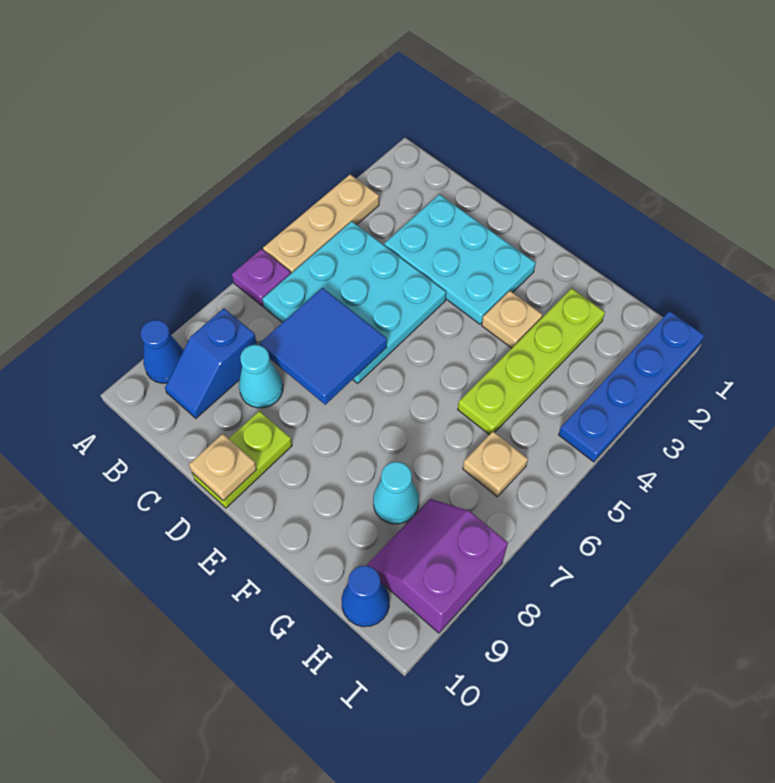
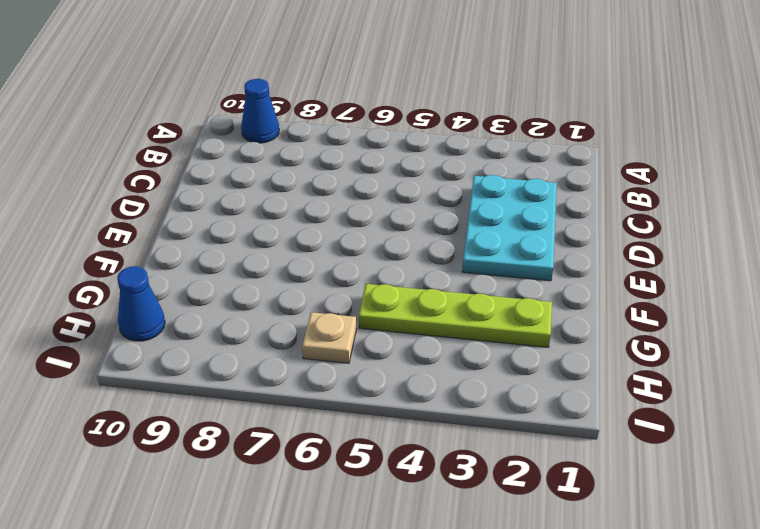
none -> tan plate A3:A5 level 1
none -> purple plate A6 level 1
none -> cyan plate B4:D6 level 1

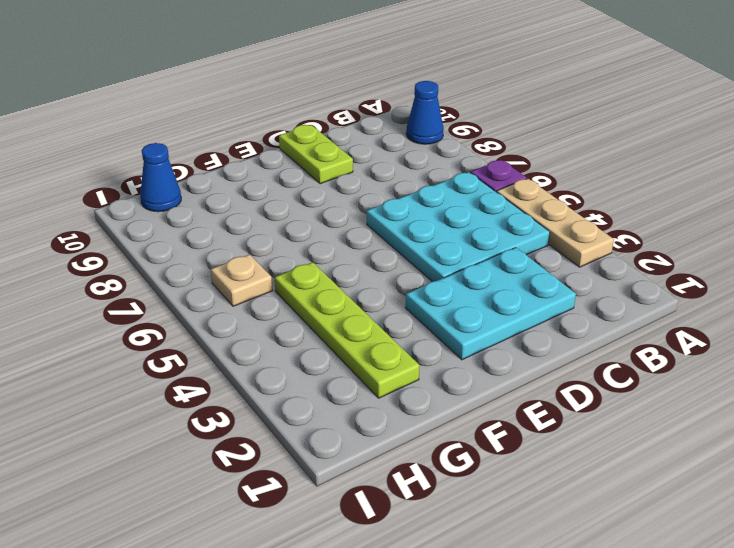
none -> blue slope B8:B9 level 1 top 8
none -> cyan cone C8 level 1
none -> tan plate F3 level 1

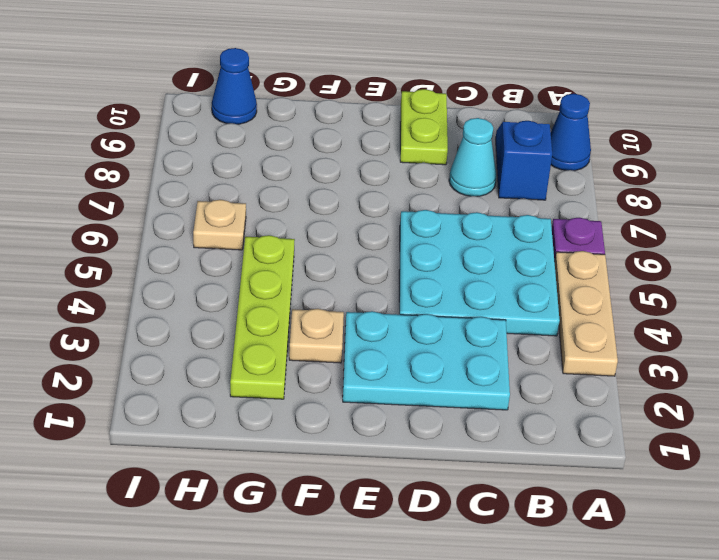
none -> cyan cone G8 level 1
none -> purple slope H8:I9 level 1 top I
none -> blue plate I1:I4 level 1

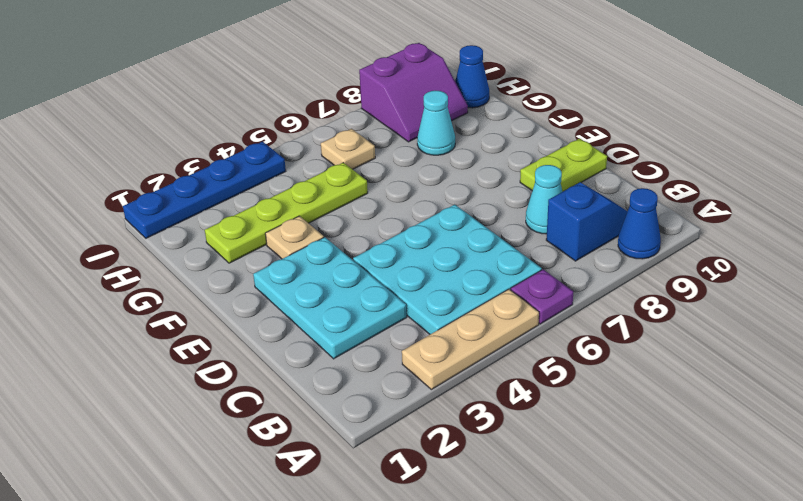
none -> blue tile C6:D7 level 2
none -> tan plate D10 level 2

